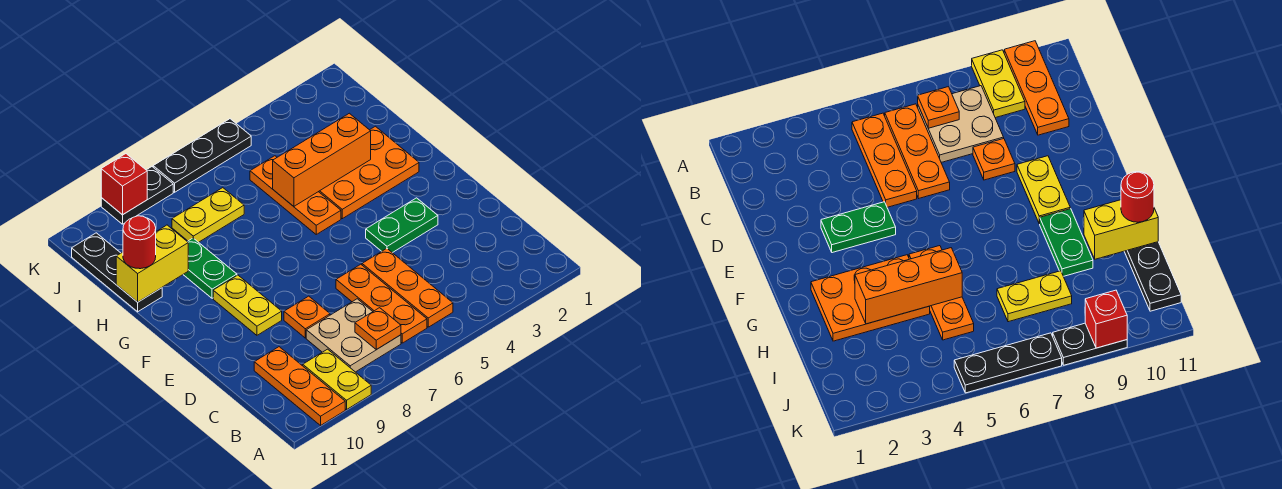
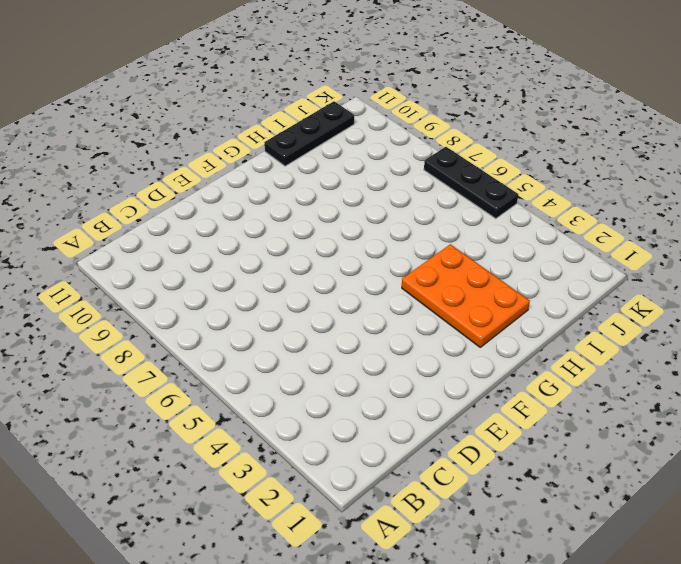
none -> yellow plate A9:B9 level 1
none -> orange plate A10:C10 level 1
none -> orange plate B5:D5 level 1

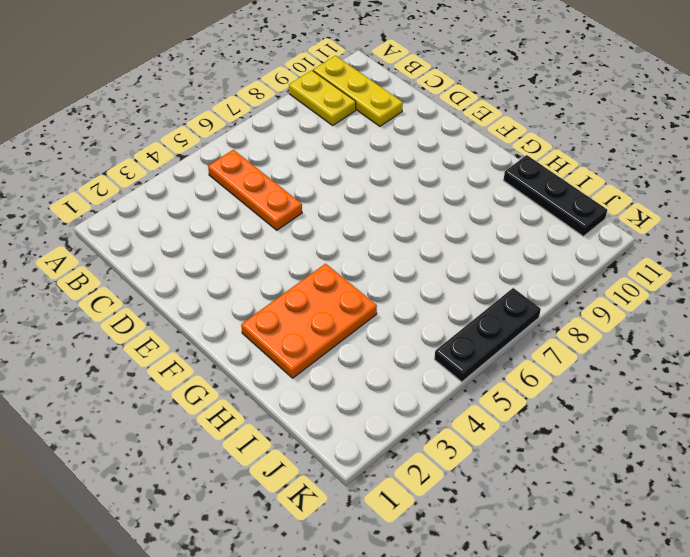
yellow plate A10:C10 level 1 -> orange plate A10:C10 level 1
none -> orange plate B6:D6 level 1
none -> tan plate B7:C8 level 1
none -> orange plate D8 level 1

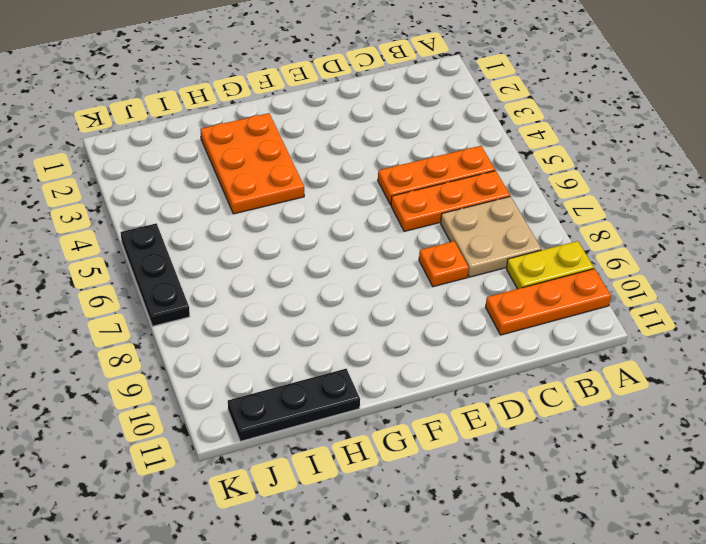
none -> green plate E3:E4 level 1
none -> yellow plate E9:F9 level 1
none -> orange plate G5:I5 level 1

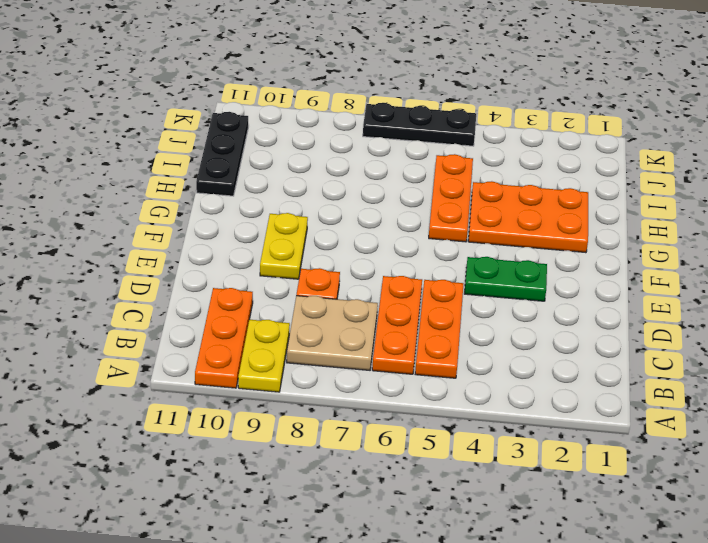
none -> green plate G9:H9 level 1
none -> yellow plate I7:I8 level 1
none -> black plate K8:K9 level 1

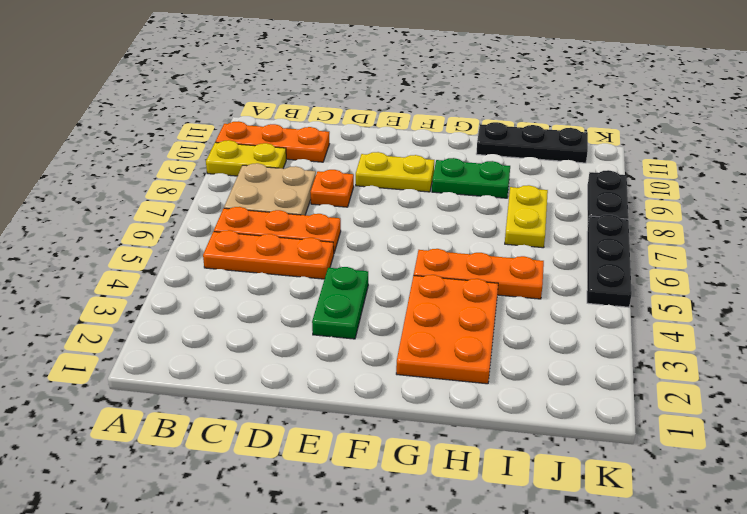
none -> orange plate B7 level 2
none -> orange brick H3:H5 level 2
none -> yellow brick H10:H11 level 2

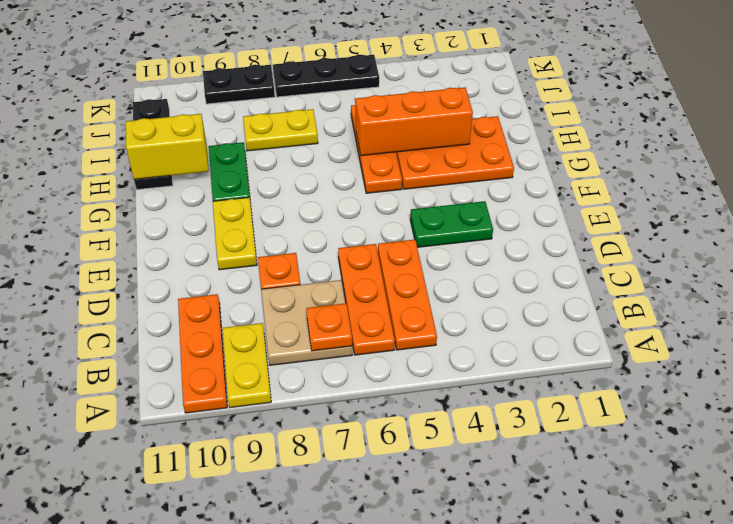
none -> red brick K9 level 2
none -> red round brick H11 level 3

